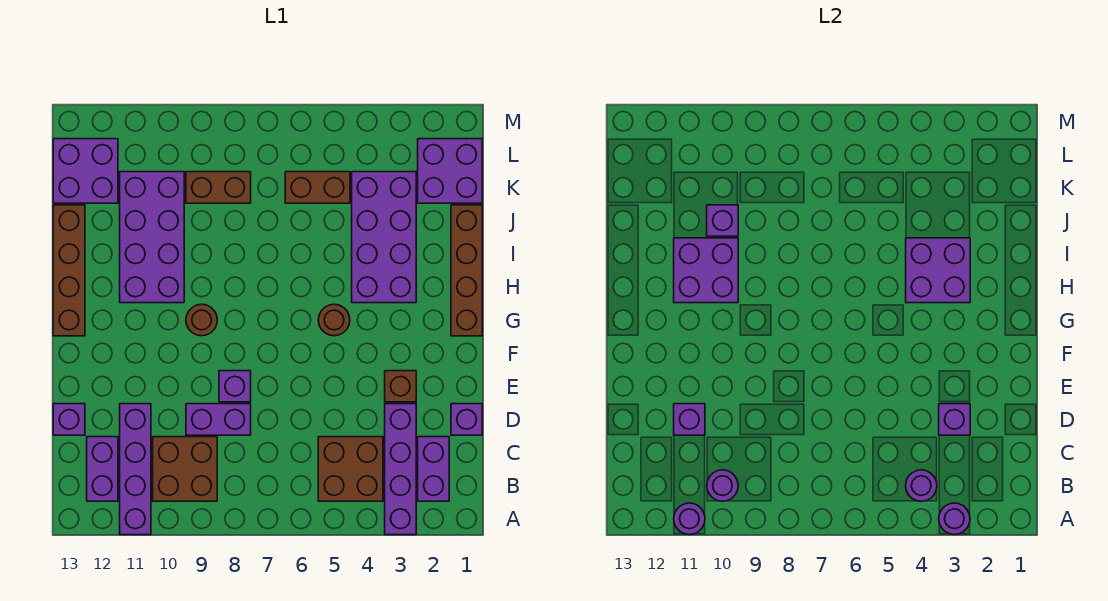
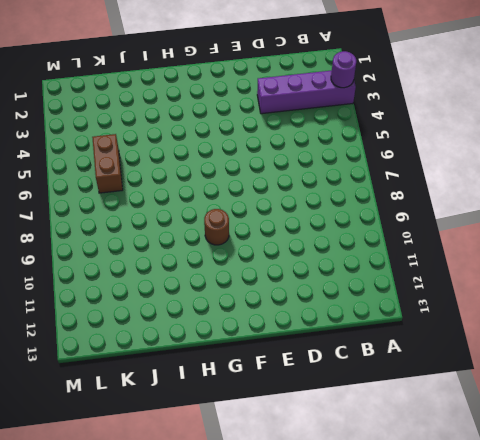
none -> purple brick A11:D11 level 1
none -> purple brick B2:C2 level 1
none -> brown brick B4:C5 level 1
none -> brown brick B9:C10 level 1

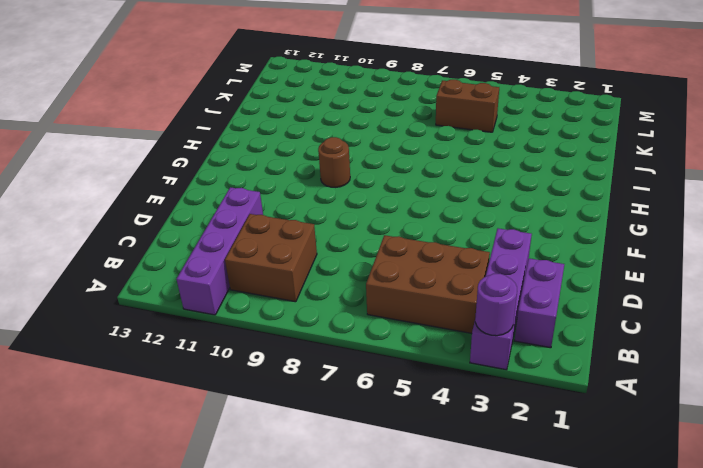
brown brick B4:C6 level 1 -> brown brick B4:C5 level 1
none -> purple brick B12:C12 level 1
none -> purple brick D1 level 1
none -> purple brick D8:D9 level 1
none -> purple brick D13 level 1

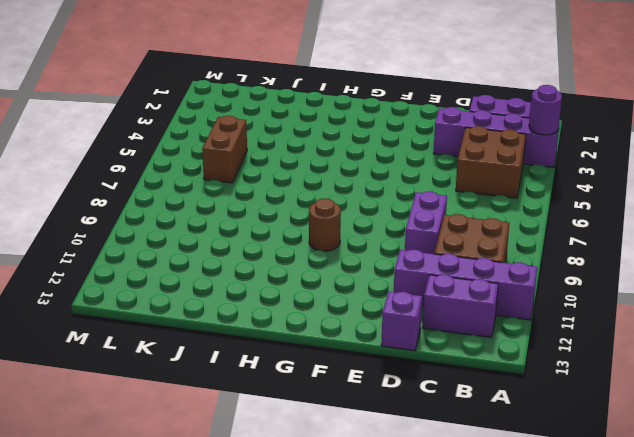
none -> purple brick D1 level 1
none -> brown brick E3 level 1
none -> purple brick E8 level 1
none -> brown brick G1:J1 level 1

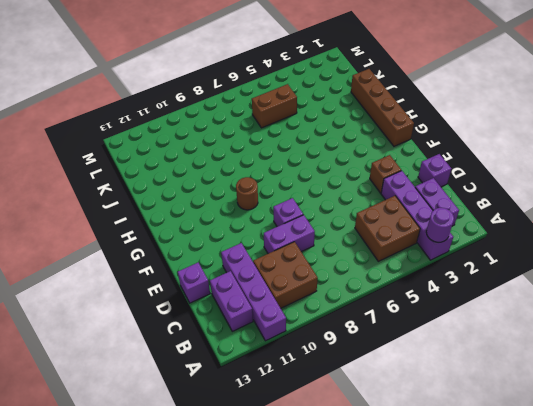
none -> brown round brick G5 level 1
none -> brown brick G13:J13 level 1
none -> purple brick H3:K4 level 1
none -> purple brick H10:K11 level 1

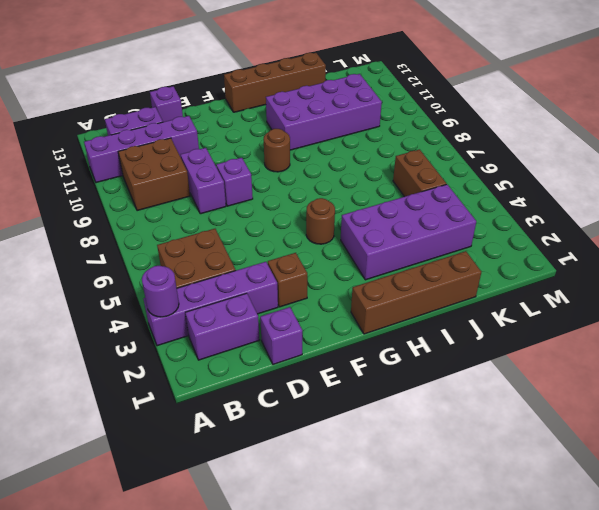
none -> purple brick K1:L2 level 1
none -> brown brick K8:K9 level 1
none -> purple brick K12:L13 level 1
none -> purple round brick A11 level 2

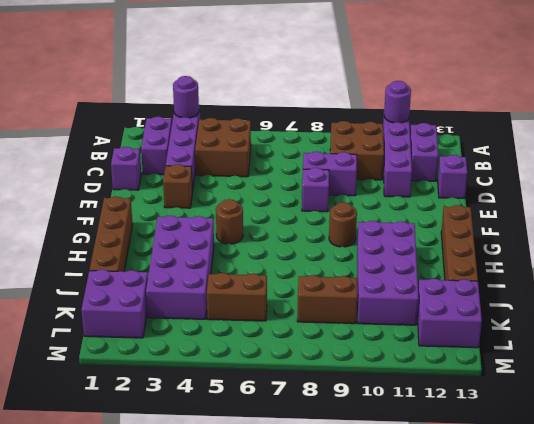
none -> purple round brick B4 level 2
none -> purple round brick B10 level 2
none -> purple brick D3 level 2
none -> purple brick D11 level 2

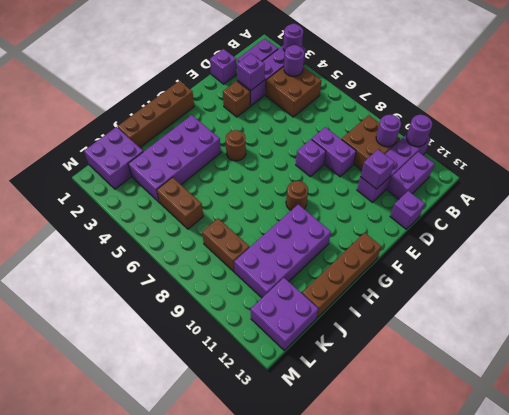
none -> purple brick H3:I4 level 2
none -> purple brick H10:I11 level 2
none -> purple brick J10 level 2

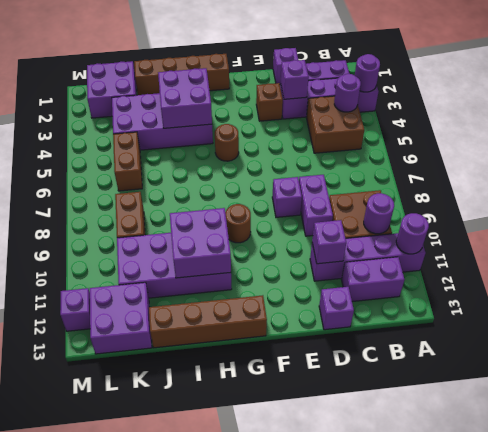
purple brick M12 level 1 -> purple brick J10 level 2

